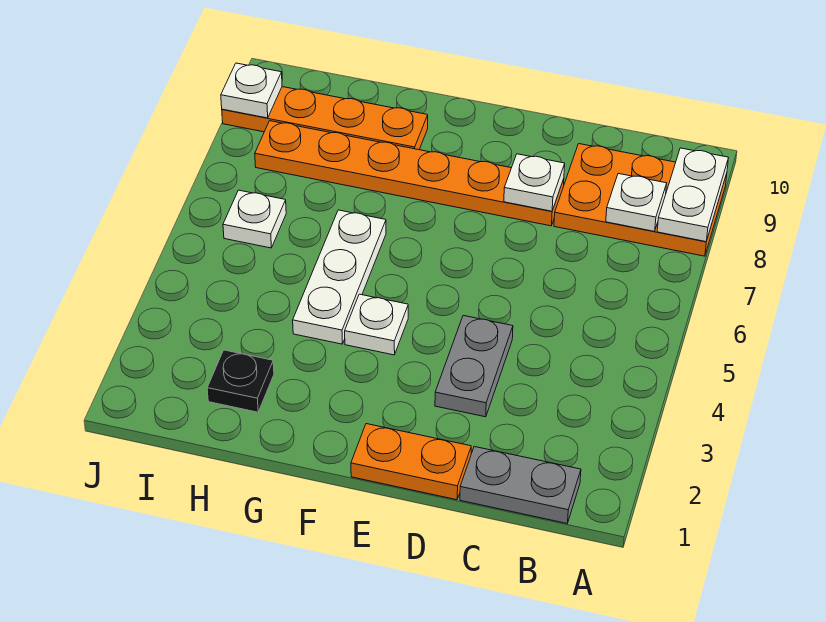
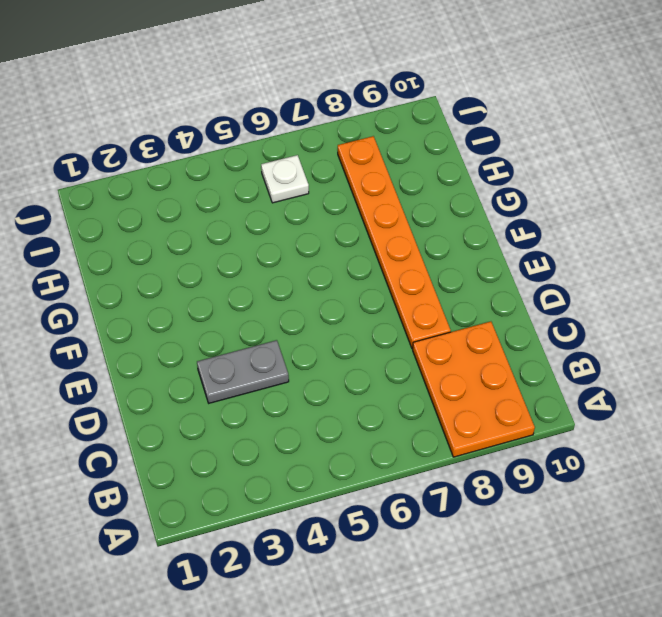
none -> grey plate B1:C1 level 1
none -> orange plate D1:E1 level 1
none -> white plate F4 level 1

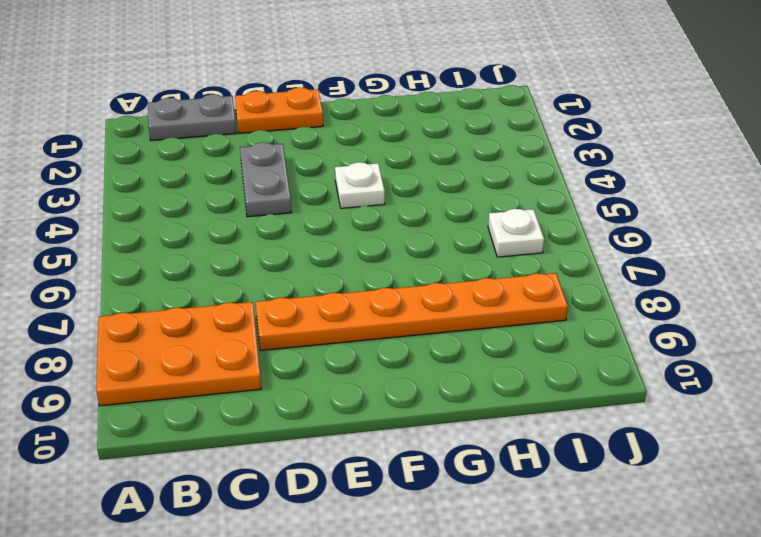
none -> white plate G4:G6 level 1
none -> orange plate G9:J9 level 1
none -> black plate H2 level 1

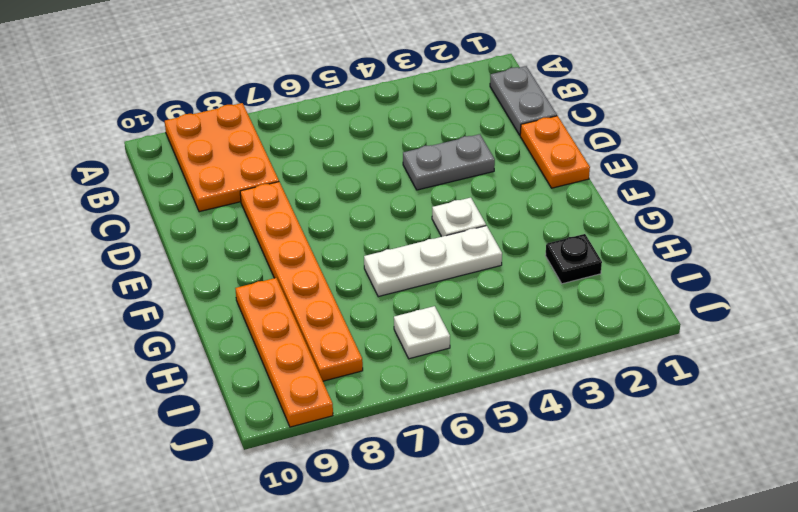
none -> white plate A8:A9 level 2
none -> white plate B8 level 2
none -> white plate D8 level 2

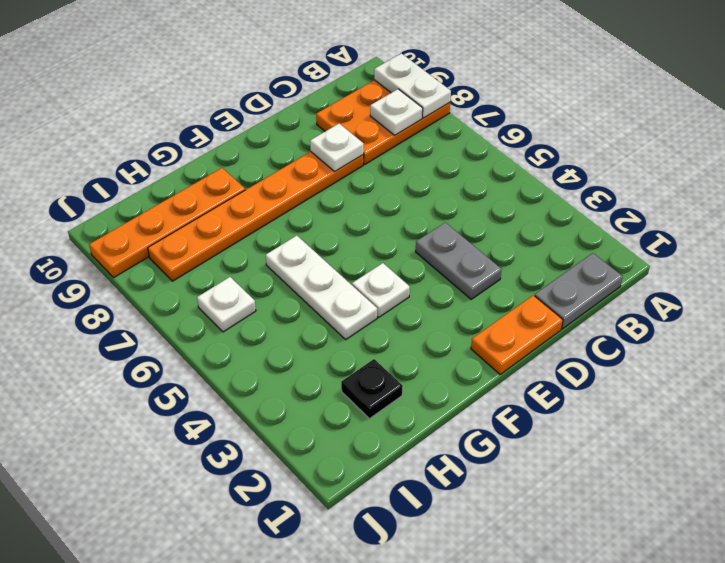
none -> white plate J9 level 2

